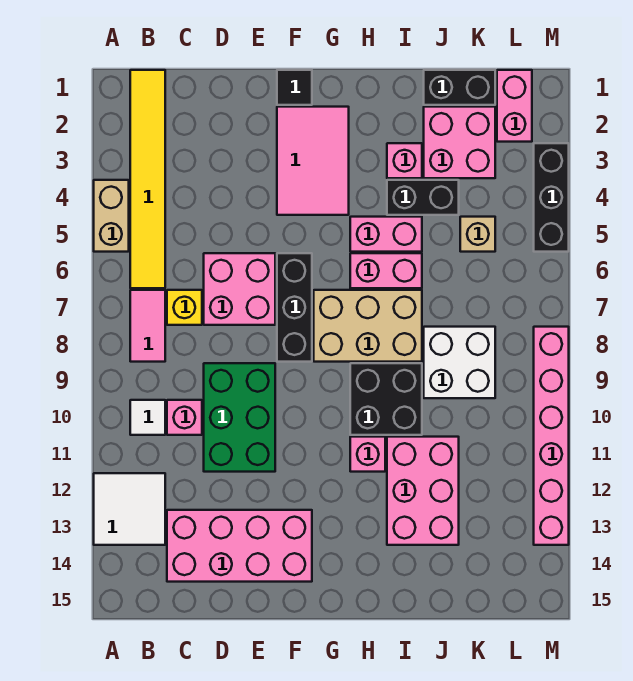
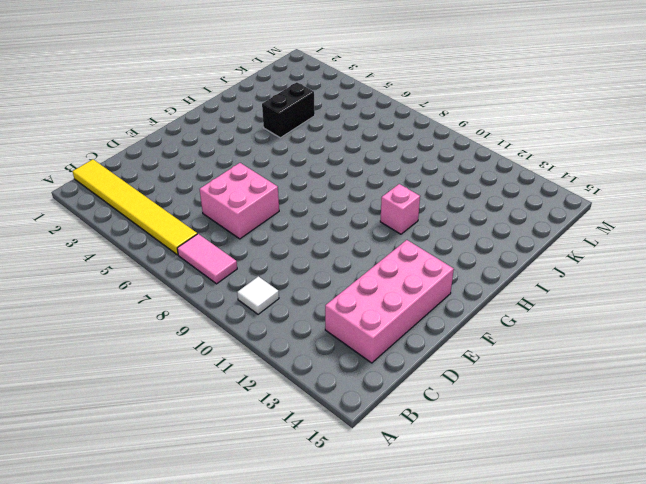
none -> tan brick A4:A5 level 1
none -> white tile A12:B13 level 1
none -> yellow brick C7 level 1

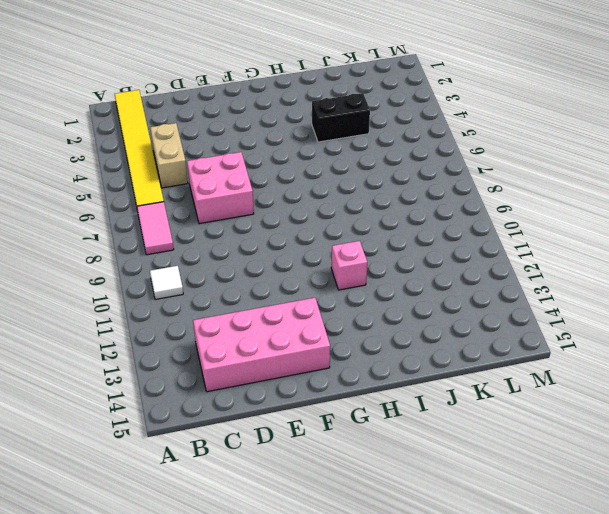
tan brick C4:C5 level 1 -> tan brick A4:A5 level 1
none -> white tile A12:B13 level 1
none -> yellow brick C7 level 1
none -> pink brick C10 level 1

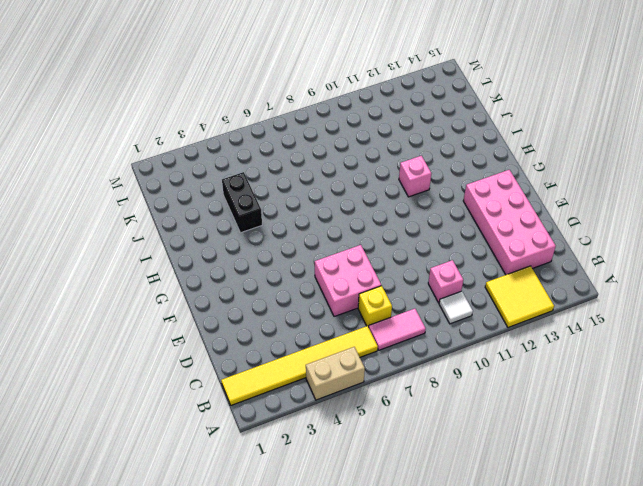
yellow tile A12:B13 level 1 -> white tile A12:B13 level 1
none -> green brick D9:E11 level 1
none -> black tile F1 level 1
none -> pink tile F2:G4 level 1

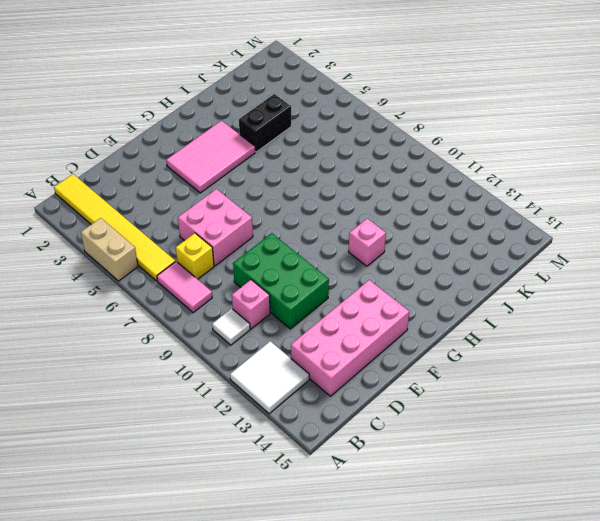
pink tile F3:H4 level 1 -> pink tile F2:G4 level 1
none -> black tile F1 level 1
none -> black brick F6:F8 level 1
none -> tan brick G7:I8 level 1

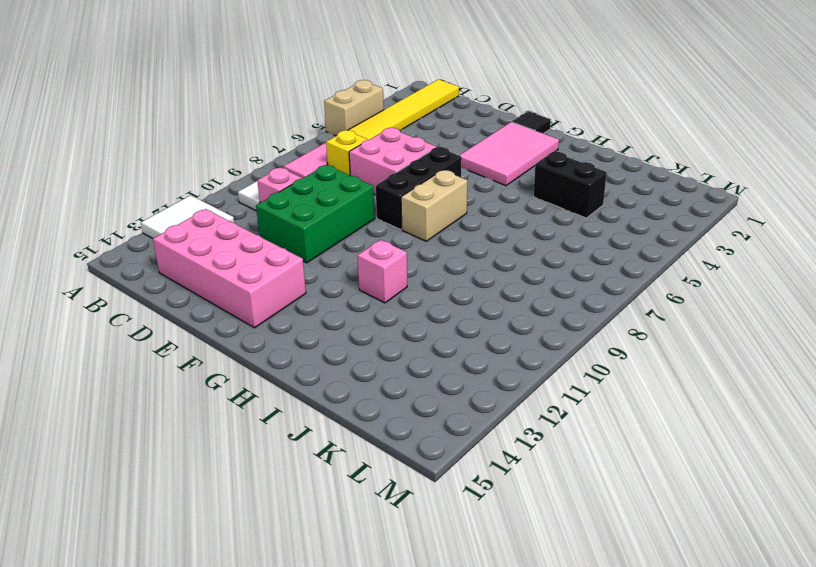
tan brick G7:G8 level 1 -> tan brick G7:I8 level 1
none -> pink brick H5:I5 level 1
none -> pink brick H6:I6 level 1
none -> black brick H9:I10 level 1

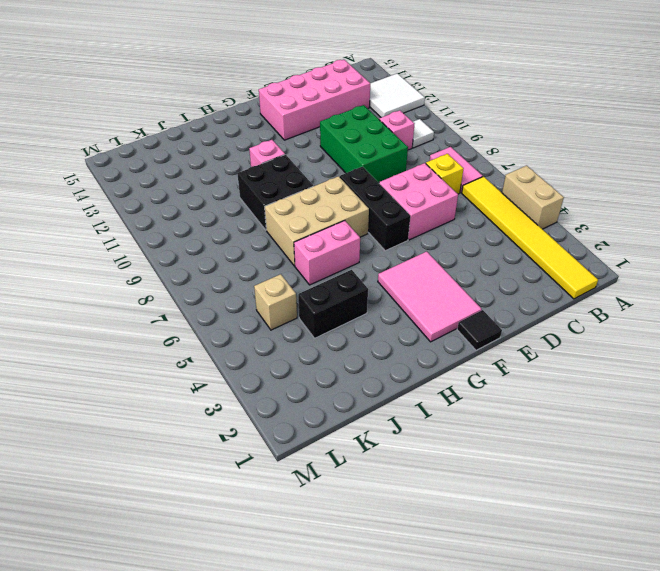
none -> pink brick H5:I5 level 1
none -> pink brick I3 level 1
none -> pink brick I11:J13 level 1

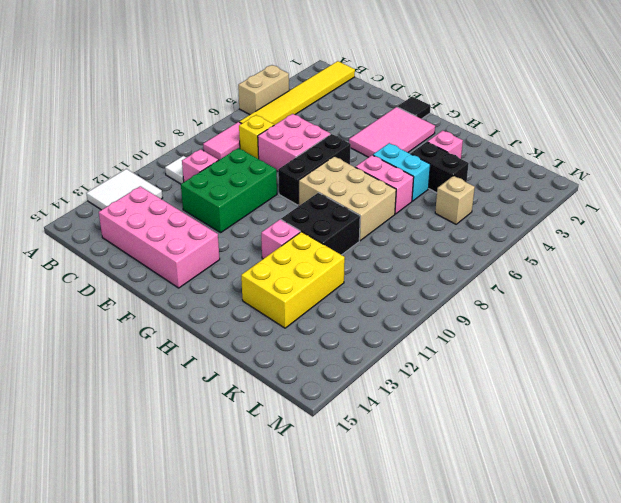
cyan brick H5:I5 level 1 -> pink brick H5:I5 level 1
yellow brick I11:J13 level 1 -> pink brick I11:J13 level 1
none -> black brick J1:K1 level 1
none -> pink brick J2:K3 level 1
none -> white brick J8:K9 level 1

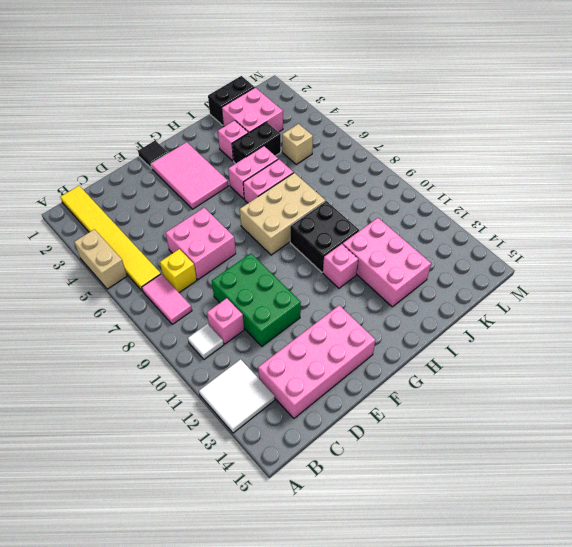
none -> black brick F6:F8 level 1
none -> white brick J8:K9 level 1
none -> pink brick L1:L2 level 1

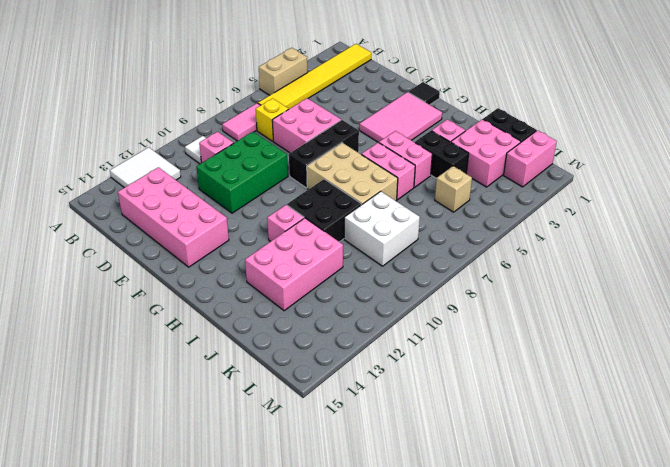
none -> black brick M3:M5 level 1
none -> pink brick M8:M13 level 1

